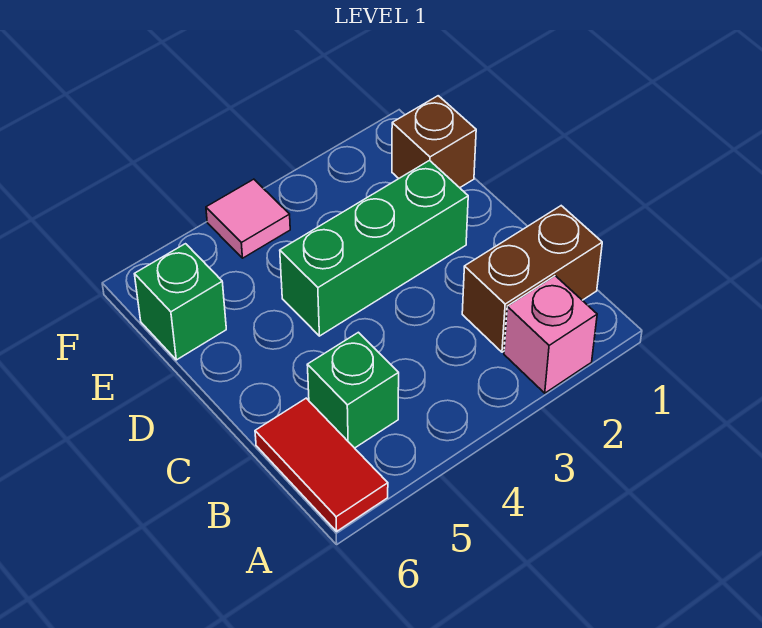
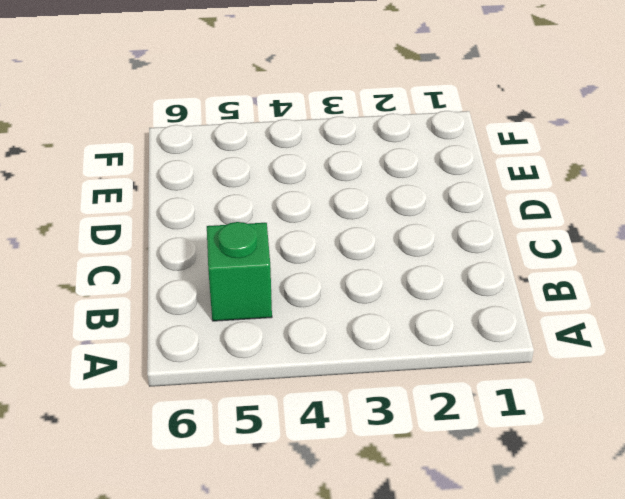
none -> pink brick A2 level 1
none -> red tile A6:B6 level 1

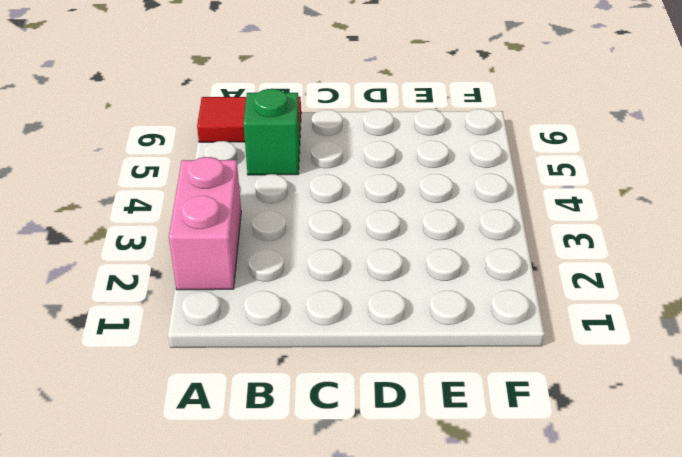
pink brick A2:A3 level 1 -> pink brick A2 level 1
none -> brown brick B1:B2 level 1
none -> green brick D2:D4 level 1

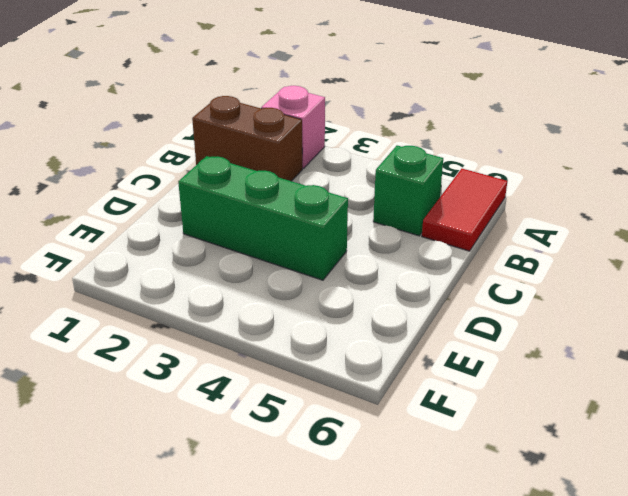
none -> brown brick E1 level 1
none -> green brick E6 level 1

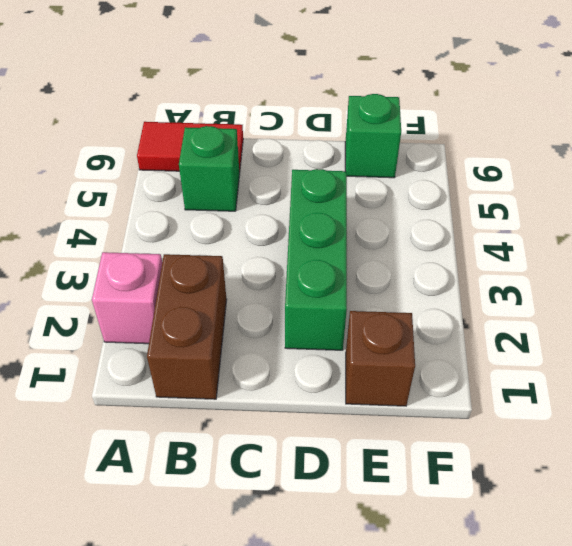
none -> pink tile F4 level 1

